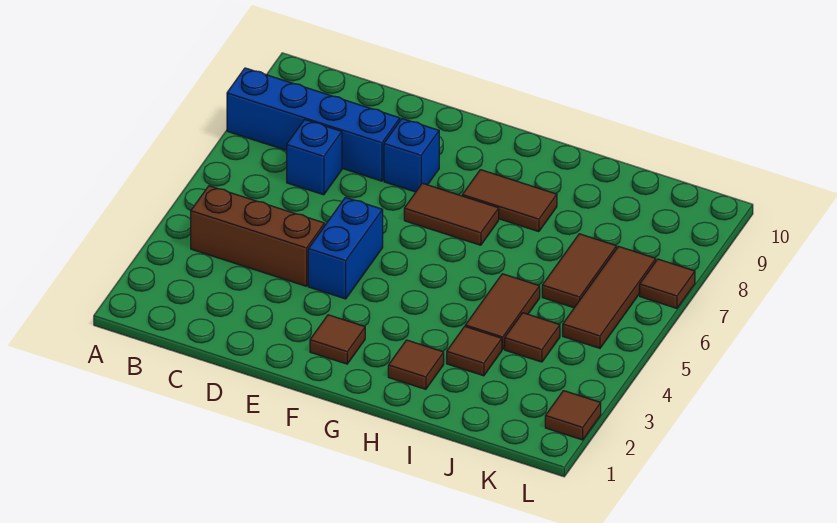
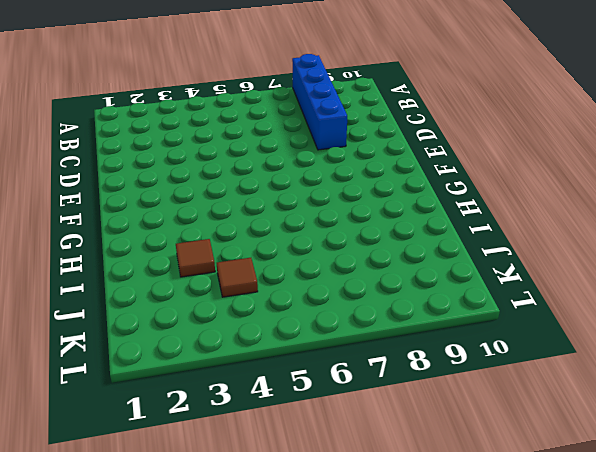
none -> brown brick B4:D4 level 1
none -> blue brick C7 level 1
none -> blue brick E4:E5 level 1

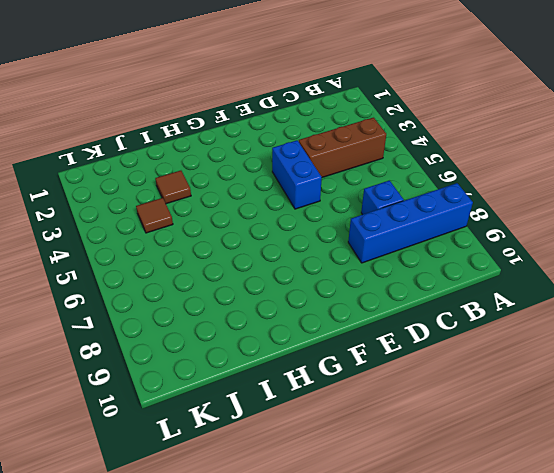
none -> blue brick E8 level 1
none -> brown tile F2 level 1
none -> brown tile F7:G7 level 1

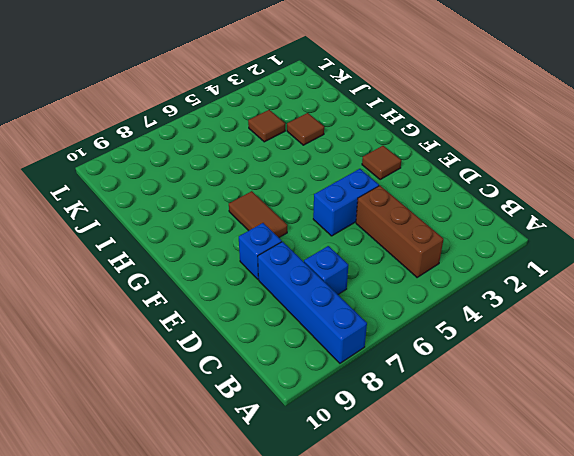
none -> brown tile G8:H8 level 1
none -> brown tile H2 level 1
none -> brown tile I4:I5 level 1

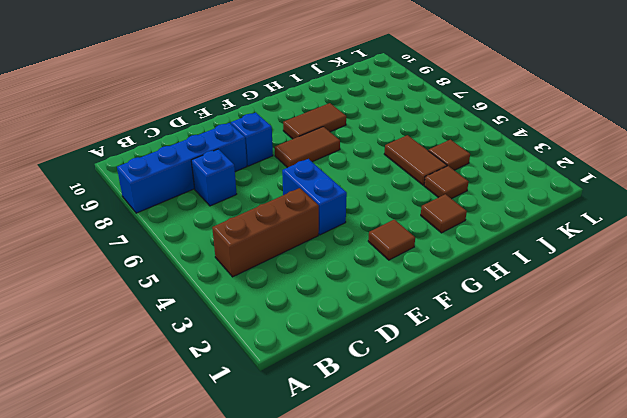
none -> brown tile J6:J7 level 1
none -> brown tile K5:K7 level 1
none -> brown tile L2 level 1

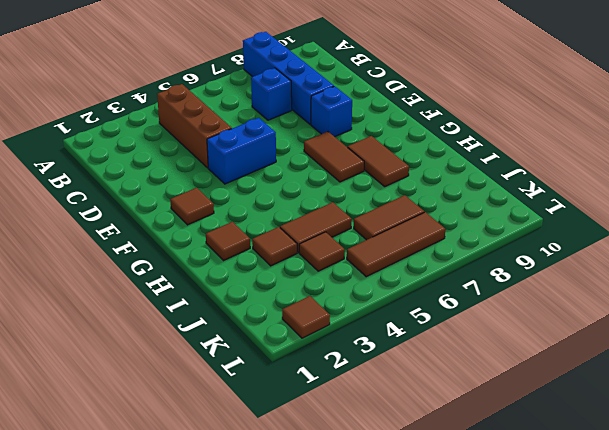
none -> brown tile L7 level 1

